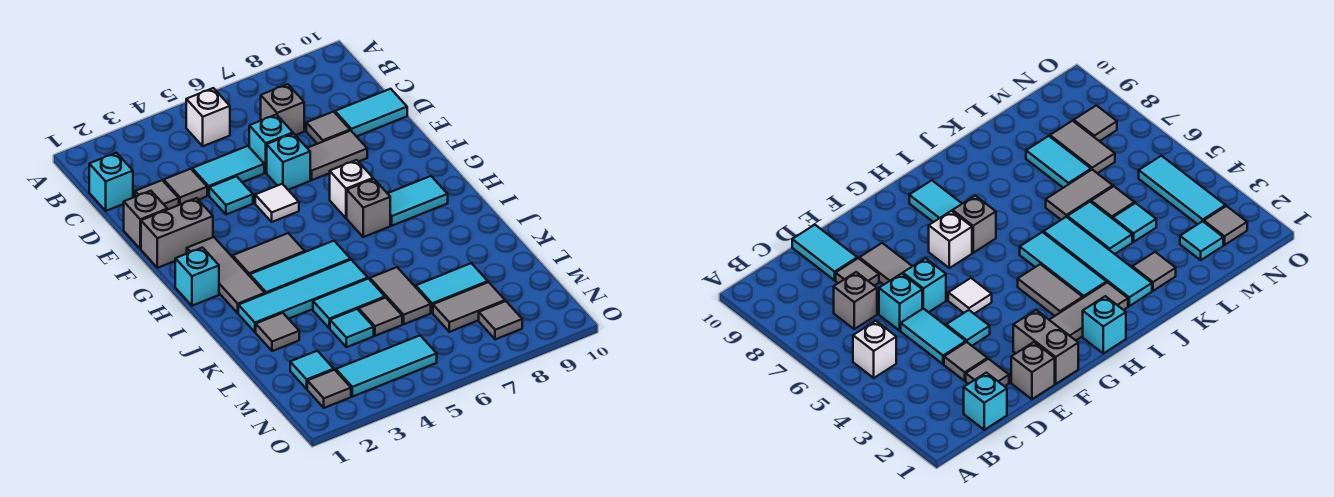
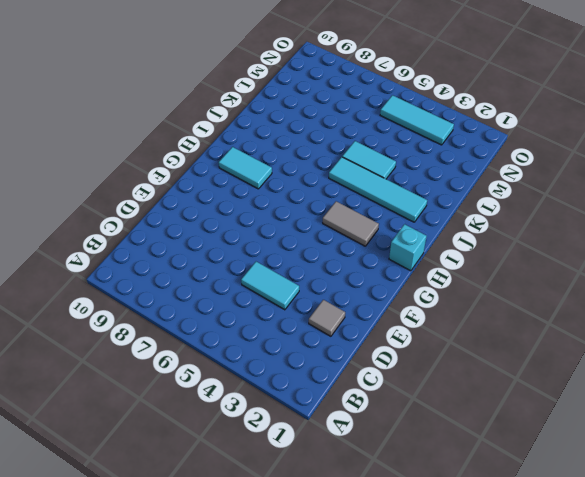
none -> white brick B5 level 1
none -> cyan brick C1 level 1
none -> grey brick C7 level 1
none -> grey tile D3 level 1

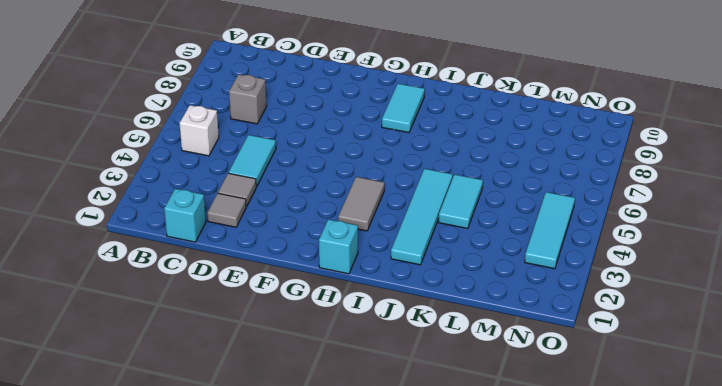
none -> cyan brick D6 level 1
none -> grey tile D8 level 1
none -> cyan tile D9:D10 level 1
none -> grey brick E1 level 1

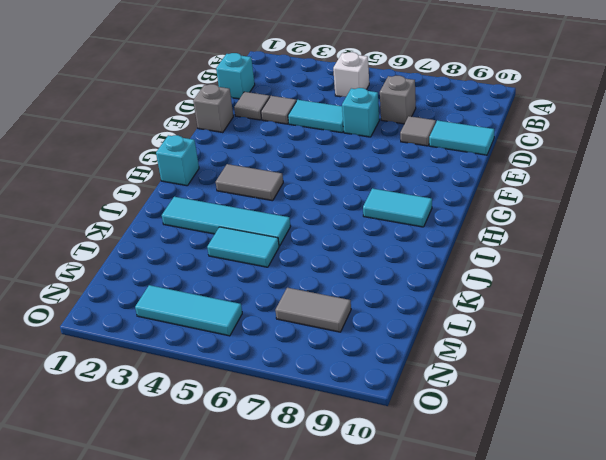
none -> cyan tile E4 level 1
none -> cyan brick E6 level 1
none -> grey tile E7:E8 level 1
none -> grey brick F1:F2 level 1

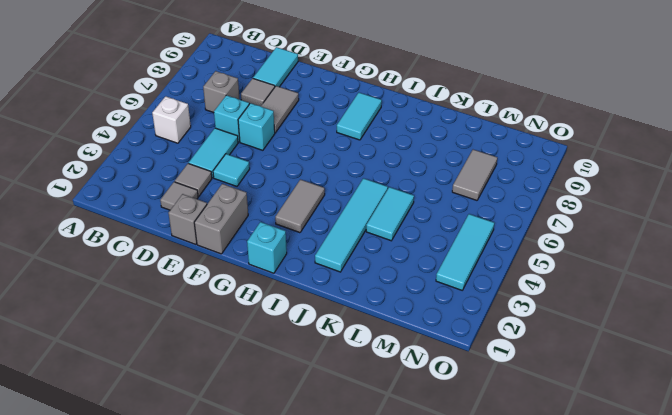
none -> cyan brick C1 level 1
none -> white tile F5 level 1
none -> grey tile G2:I2 level 1
none -> white brick G7 level 1

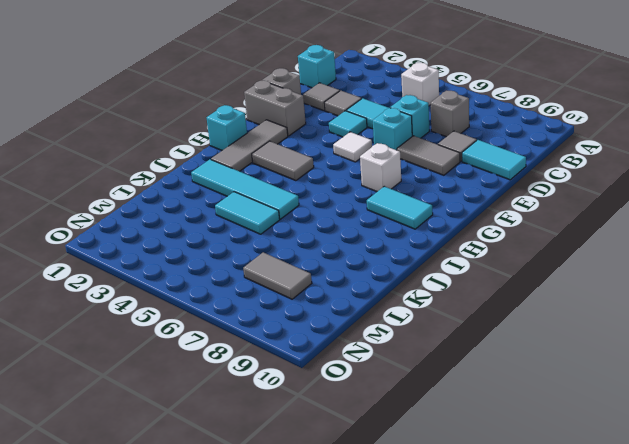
none -> grey brick H7 level 1
none -> cyan tile I3:I5 level 1
none -> grey tile K2 level 1
none -> grey tile K6:L6 level 1

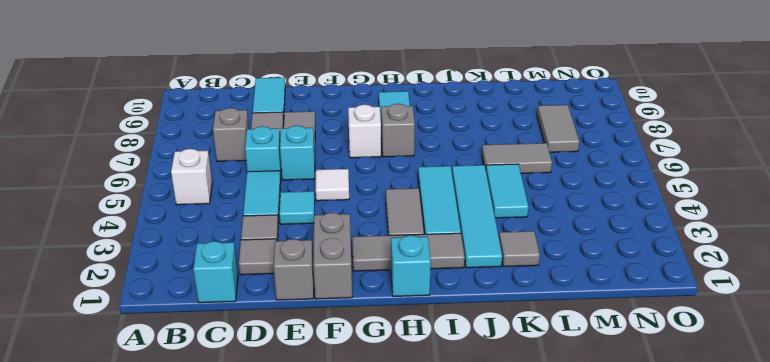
none -> cyan tile L4 level 1
none -> grey tile L5 level 1
none -> cyan tile L7:L8 level 1
none -> cyan tile M2 level 1

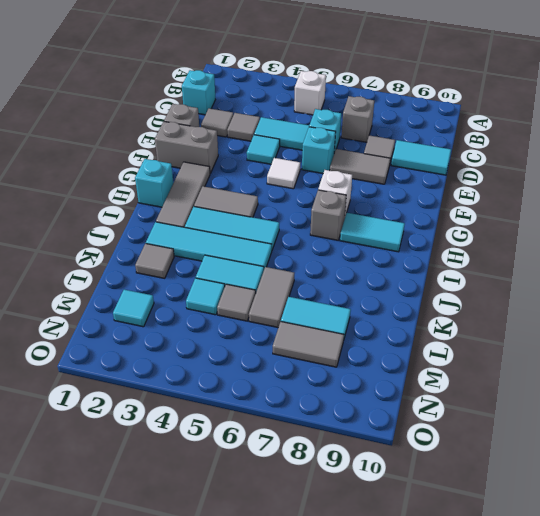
none -> grey tile N2 level 1
none -> cyan tile N3:N5 level 1
none -> grey tile N8 level 1

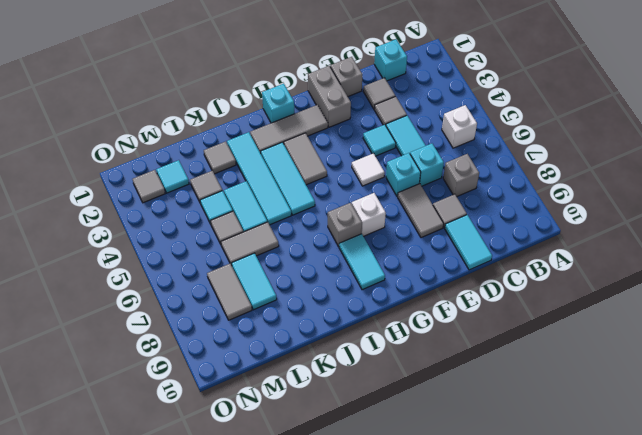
grey tile L3 level 1 -> grey tile N8 level 1
none -> cyan tile N3:N5 level 1

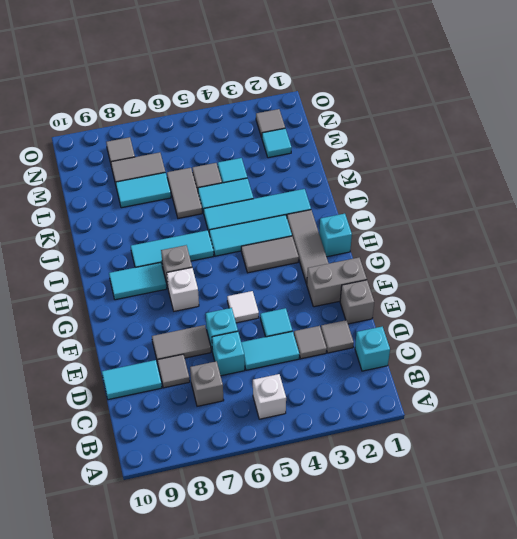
cyan tile I6:I8 level 1 -> cyan tile N3:N5 level 1
none -> grey tile K2 level 1

